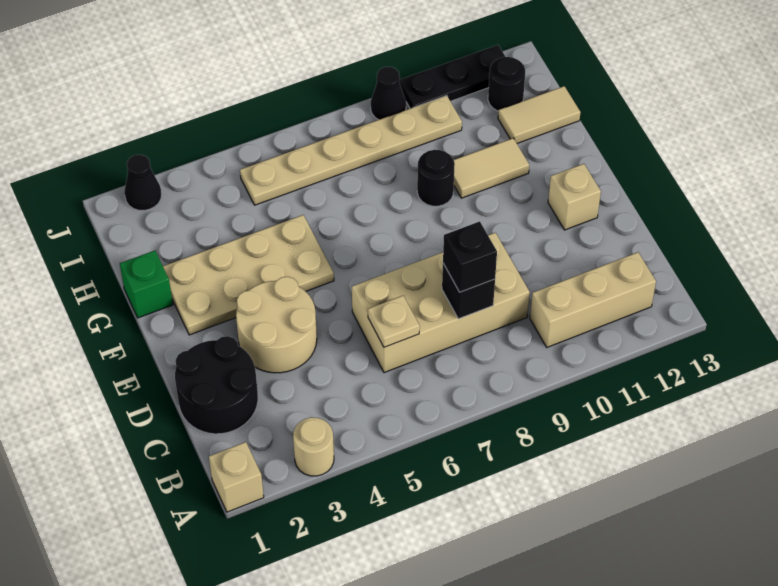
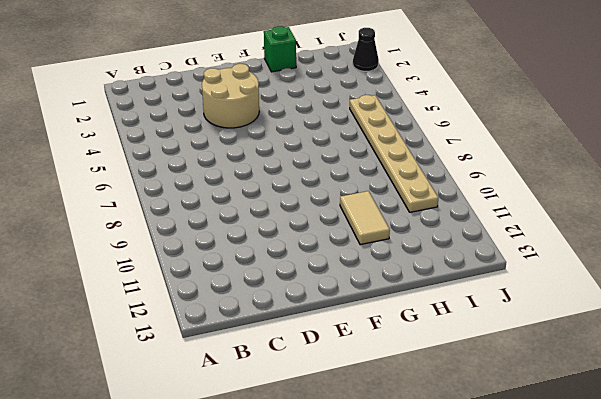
none -> tan brick A1 level 1
none -> tan round brick A3 level 1
none -> tan brick B10:B12 level 1

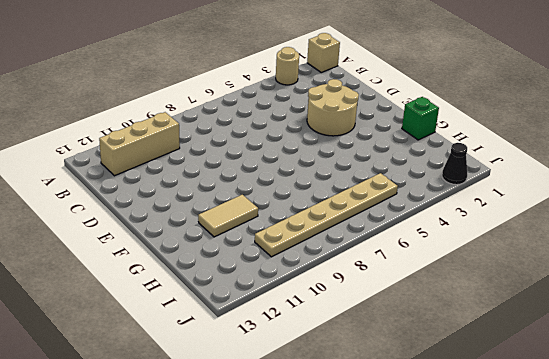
none -> black round brick C1:D2 level 1
none -> tan brick C6:D9 level 1
none -> tan brick E12 level 1

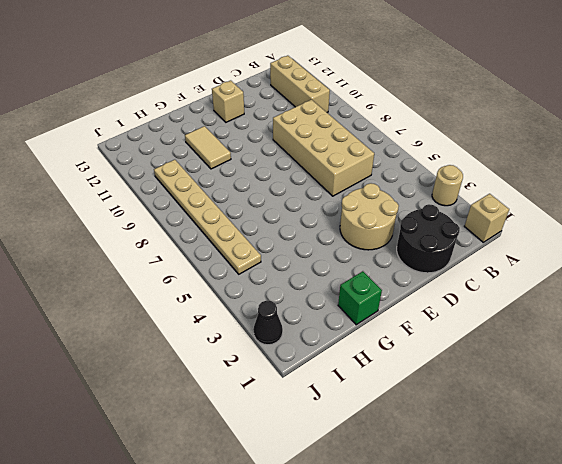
none -> tan plate F2:G5 level 1
none -> black round brick G9 level 1
none -> tan tile H12:H13 level 1

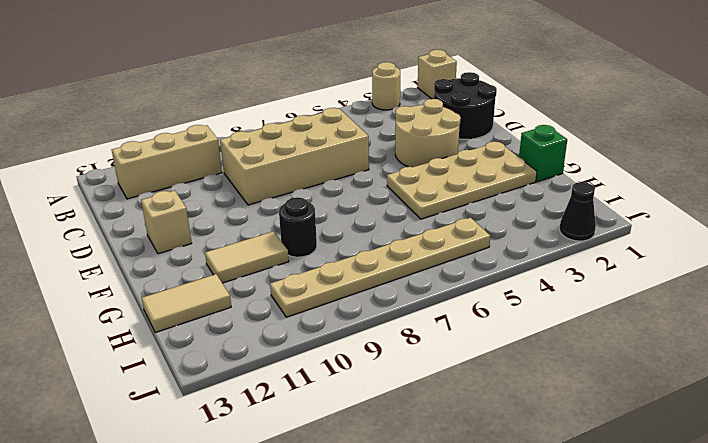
none -> black round brick I12 level 1
none -> black cone J9 level 1
none -> black plate J10:J12 level 1

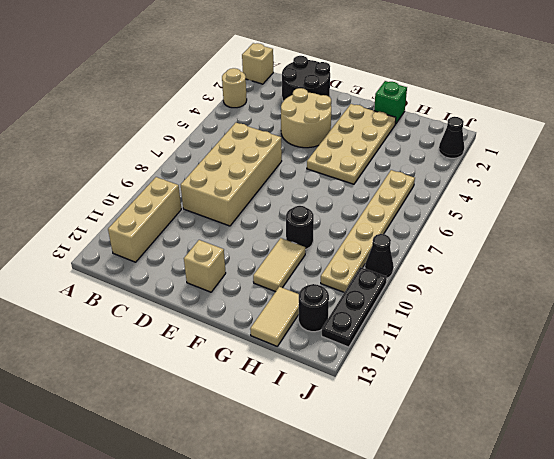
none -> tan plate C6 level 2
none -> black brick C8 level 2
none -> black brick C8 level 3

